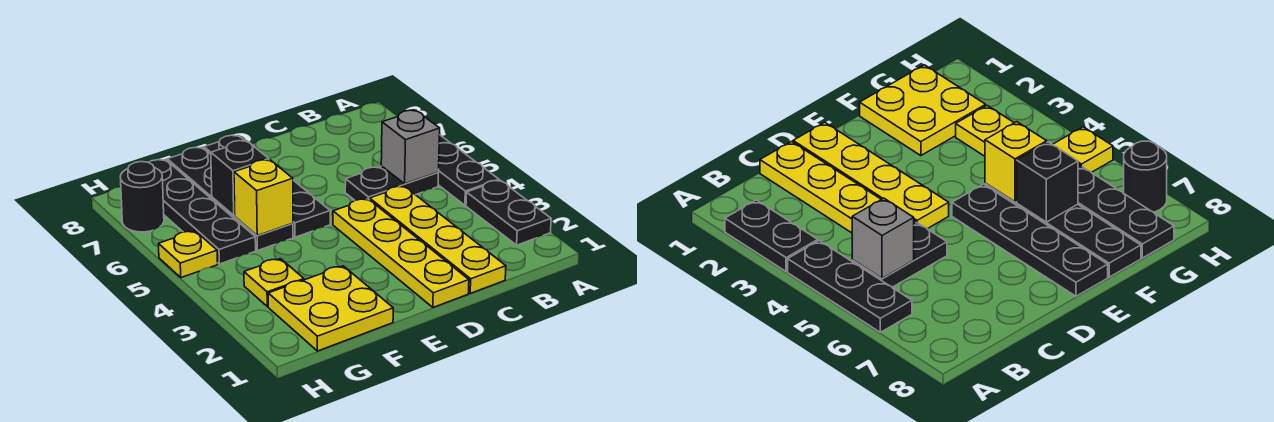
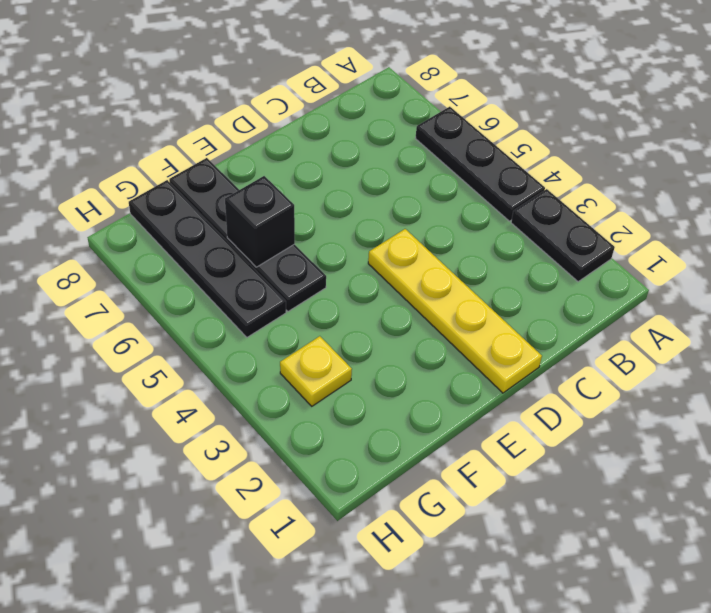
none -> black plate B5:C5 level 1
none -> yellow plate C1:C4 level 1
none -> black plate E5:E8 level 1

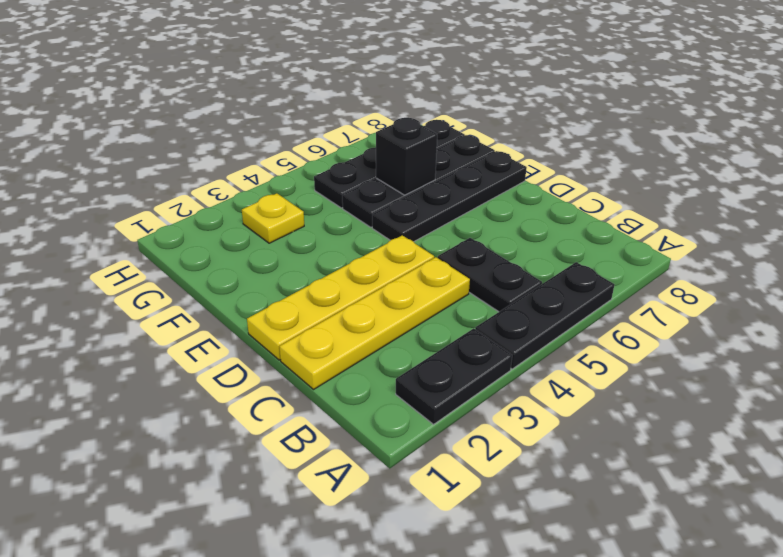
none -> yellow plate F1:G2 level 1
none -> yellow plate H5 level 1
none -> black round brick H7 level 1

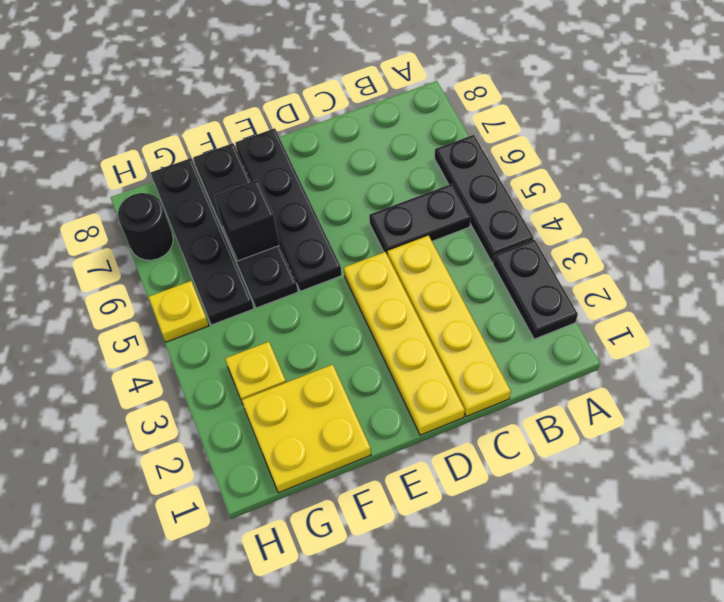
none -> grey brick B5 level 2
none -> yellow brick F5 level 2

